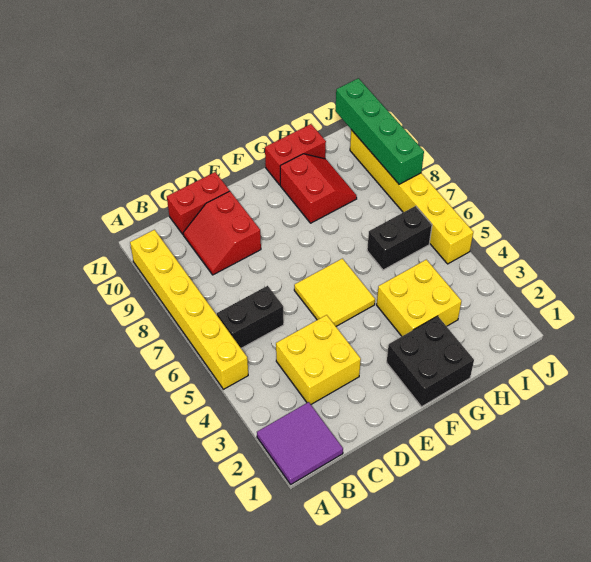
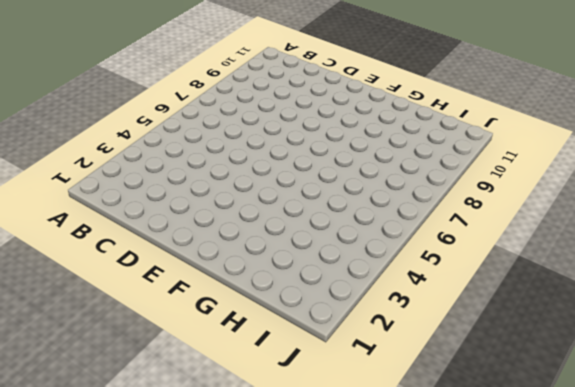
none -> purple tile A1:B2 level 1
none -> yellow brick A5:A10 level 1
none -> black brick B6:C6 level 1

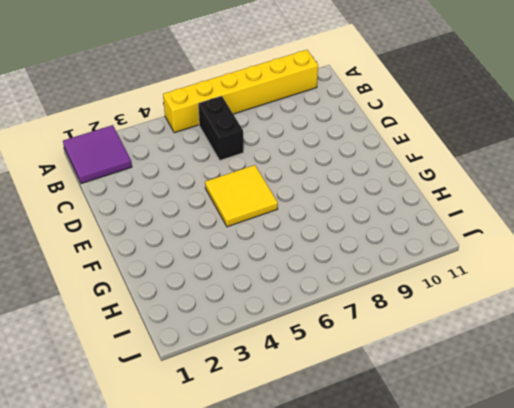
none -> yellow brick C3:D4 level 1
none -> red slope C9:D10 level 1 top D
none -> red brick C11:D11 level 1

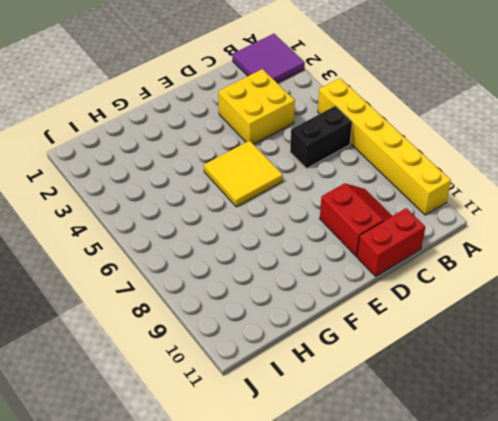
none -> black brick F1:G2 level 1
none -> yellow brick G3:H4 level 1
none -> red slope G9:H10 level 1 top G

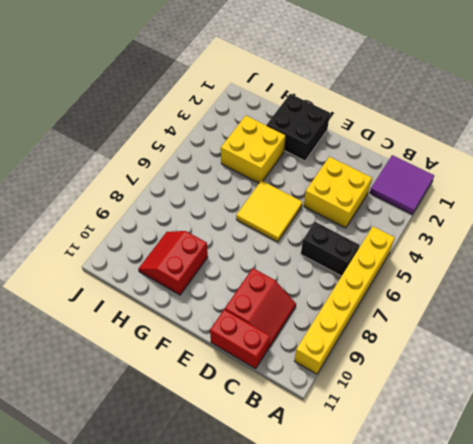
none -> red brick G11:H11 level 1
none -> black brick H6:I6 level 1
none -> yellow brick J5:J10 level 1

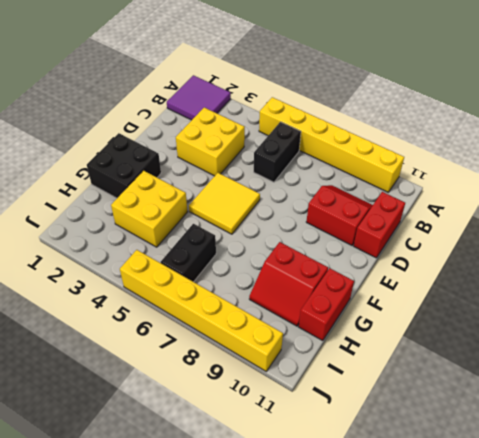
none -> green brick J8:J11 level 2

